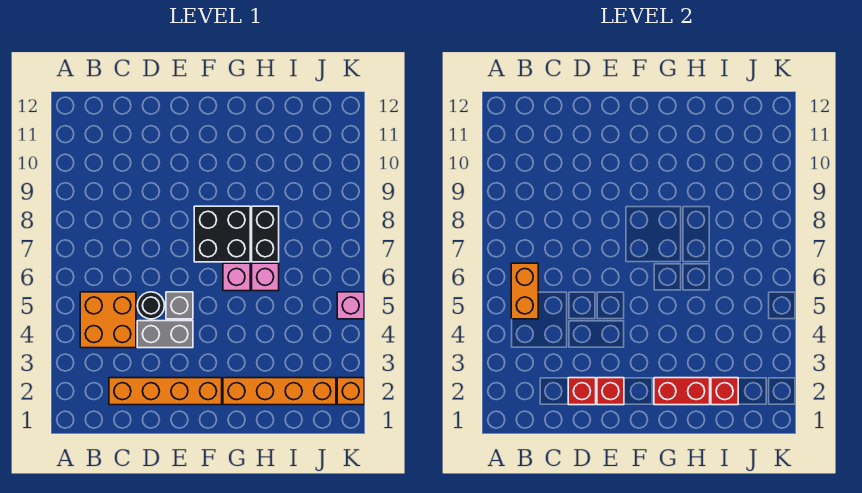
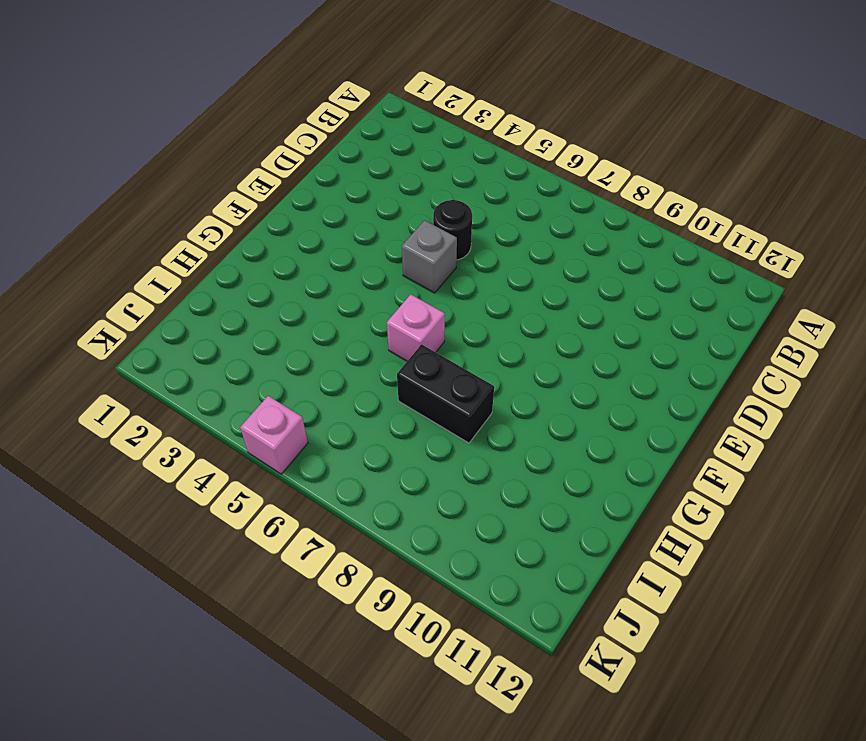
none -> orange brick B4:C5 level 1
none -> orange brick C2:F2 level 1
none -> grey brick D4:E4 level 1

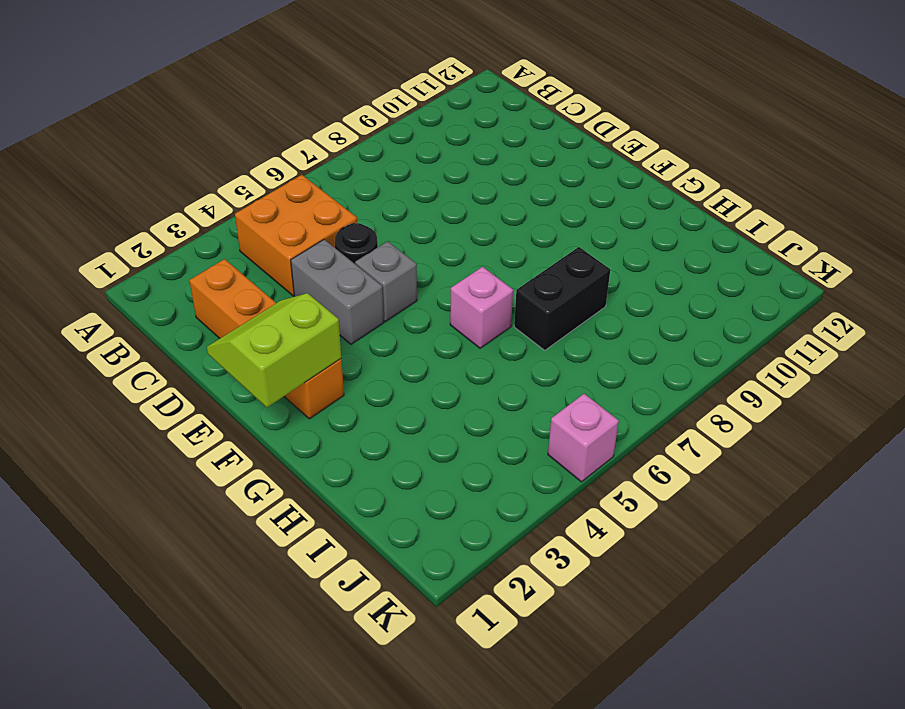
lime slope E1:F2 level 2 top F -> red brick E2 level 2
none -> black brick F7:G8 level 1
none -> orange brick G2:J2 level 1
none -> pink brick H6 level 1

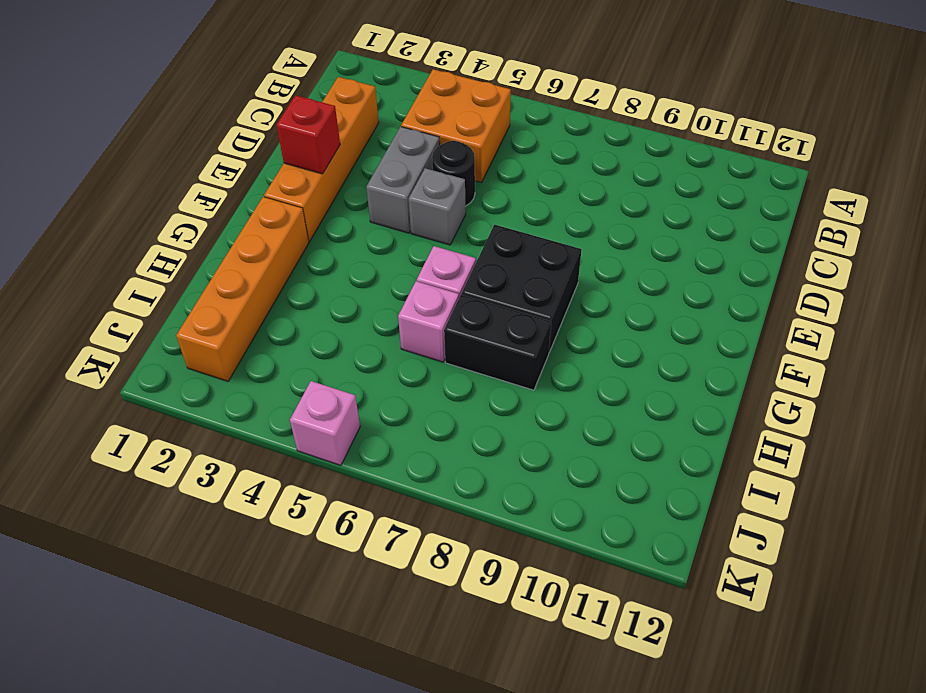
none -> orange brick K2 level 1
none -> orange brick B5:B6 level 2
none -> red brick D2 level 2

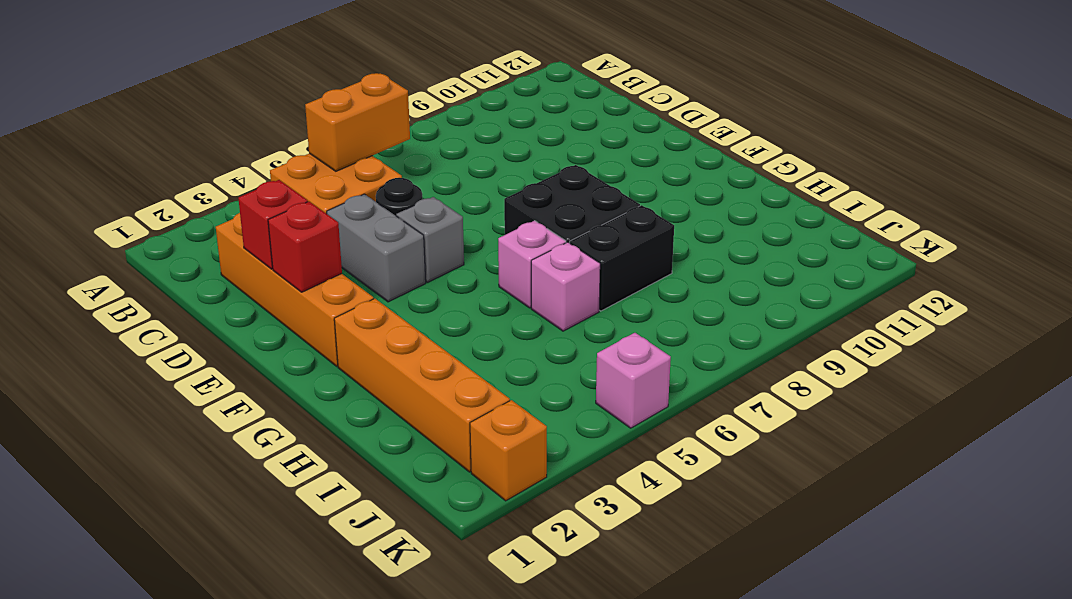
none -> red brick G2:H2 level 2
none -> red brick I2 level 2

